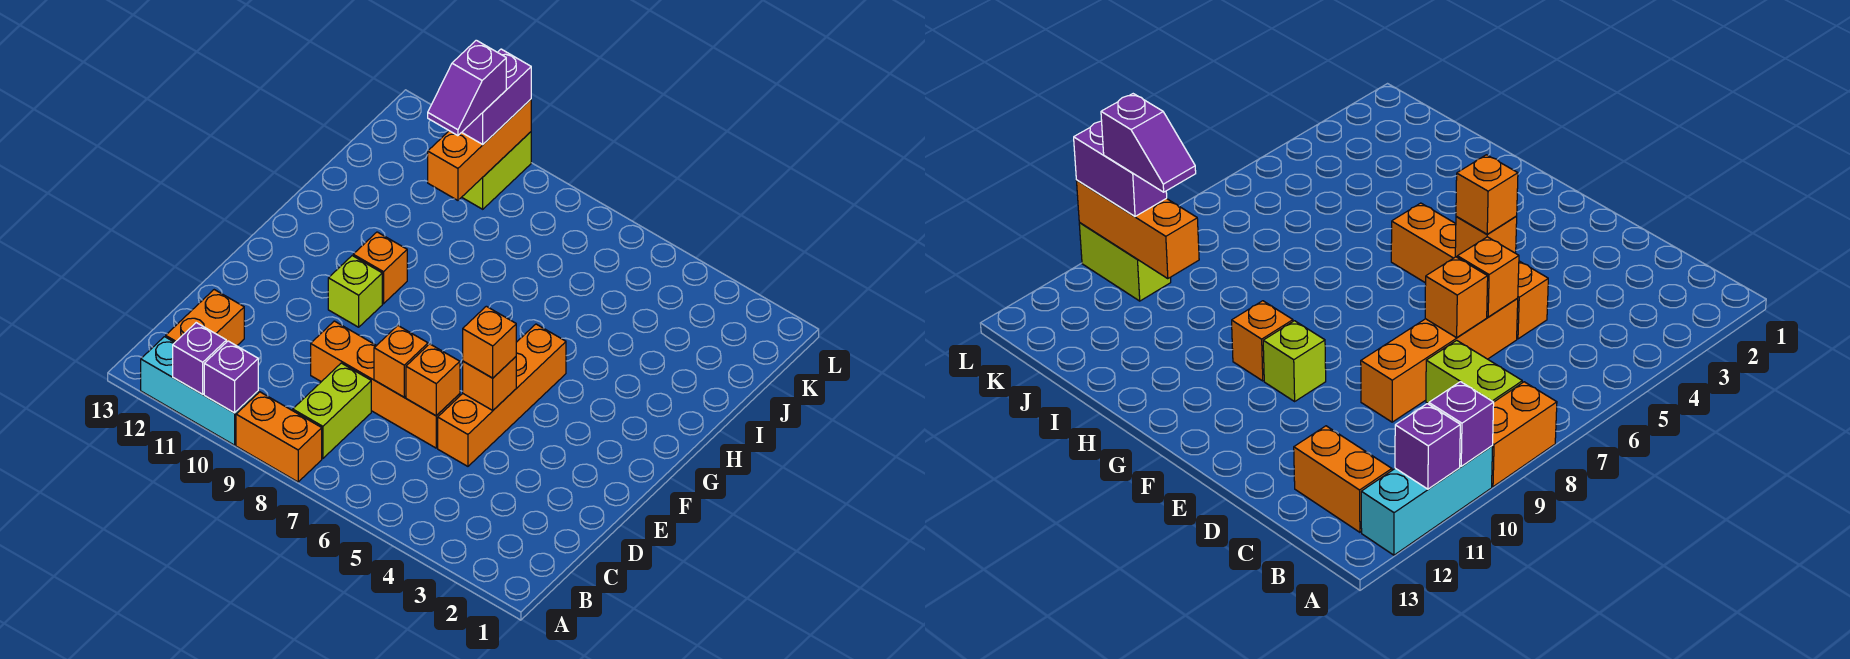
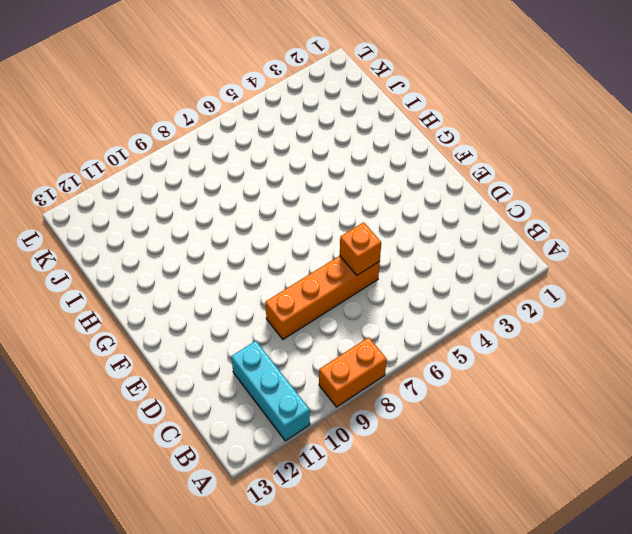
cyan brick A11:C11 level 1 -> cyan brick A10:A12 level 1
none -> lime brick B8:C8 level 1
none -> orange brick B12:C12 level 1
none -> orange brick D5:G5 level 1

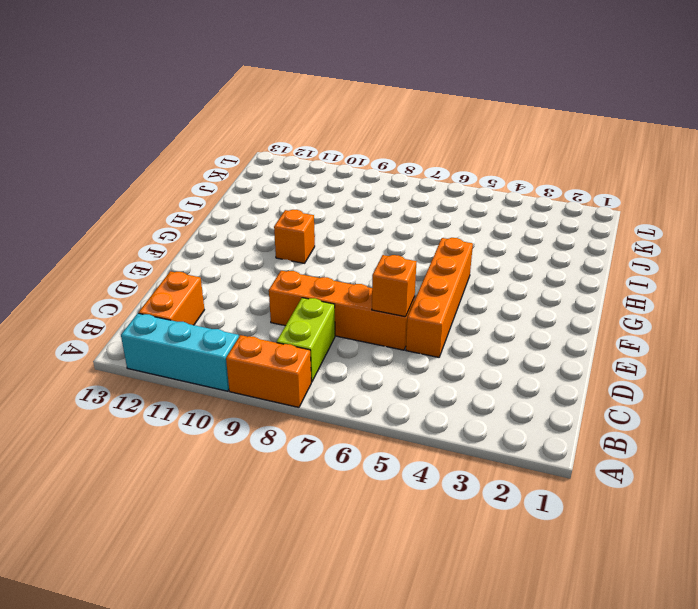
none -> lime brick F10 level 1
none -> lime brick K10:L10 level 1
none -> purple brick A10 level 2

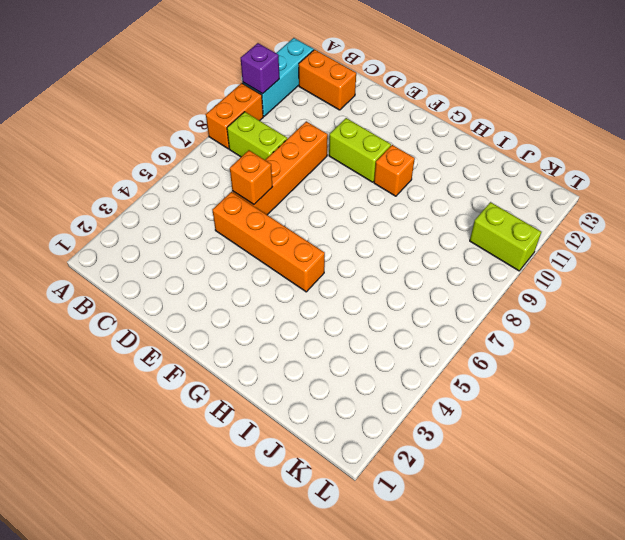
lime brick E10:F10 level 1 -> lime brick F10 level 1
none -> purple brick A11 level 2
none -> orange brick D7 level 2
none -> orange brick E5 level 2

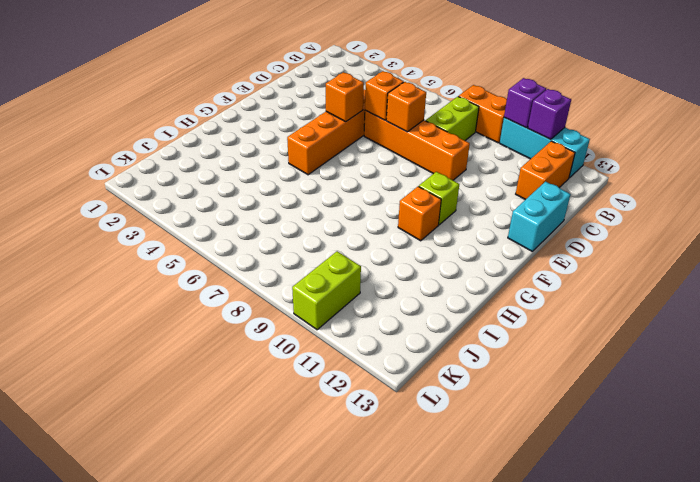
cyan brick D13:E13 level 1 -> none
none -> orange brick J10:L10 level 2
none -> orange brick E5 level 3
none -> purple brick K10:L10 level 3

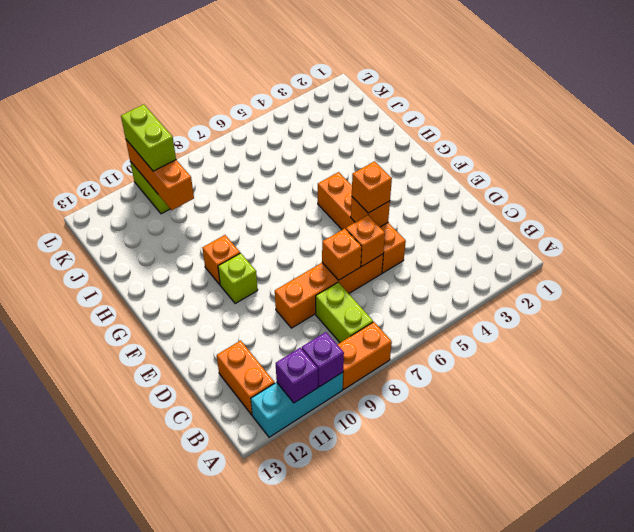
lime brick K10:L10 level 3 -> purple brick K10:L10 level 3
none -> purple slope J10:K10 level 4 top K

